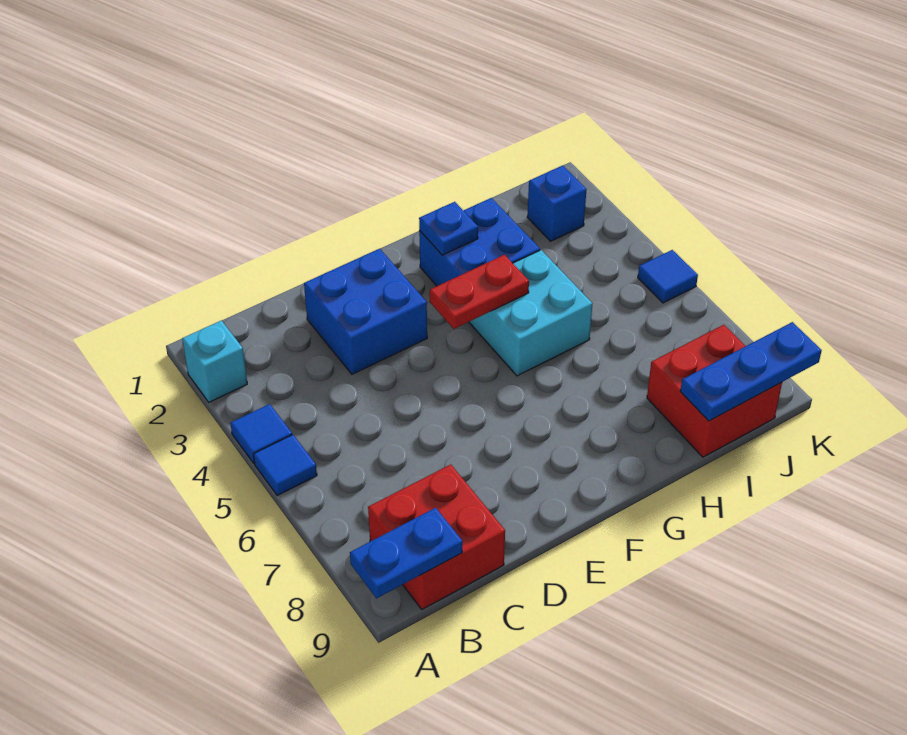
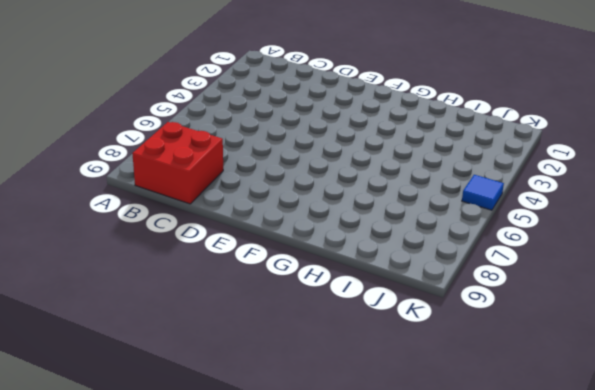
none -> cyan brick A2 level 1
none -> blue tile A4 level 1
none -> blue tile A5 level 1

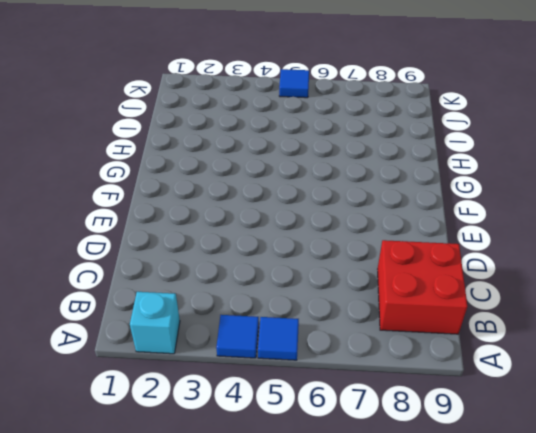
none -> blue brick D2:E3 level 1
none -> blue brick G2:H3 level 1
none -> cyan brick G4:H5 level 1

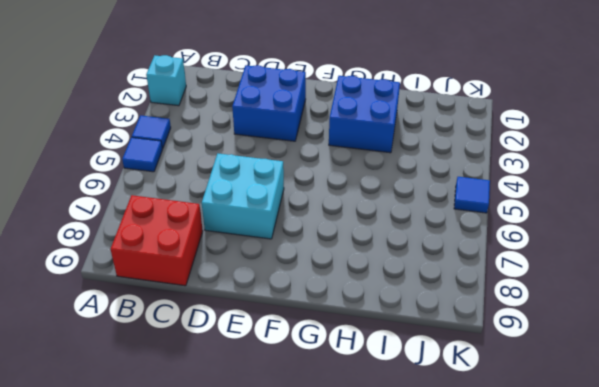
cyan brick D6:E7 level 1 -> cyan brick G4:H5 level 1
none -> red brick I8:J9 level 1
none -> blue brick J2 level 1
none -> blue plate A9:B9 level 2

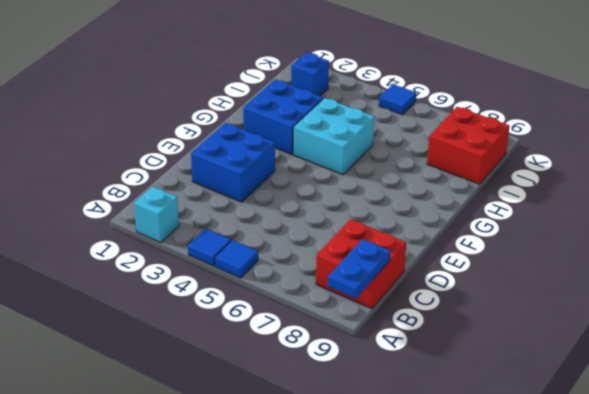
none -> red plate F4:G4 level 2
none -> blue plate G2 level 2
none -> blue plate I9:K9 level 2

